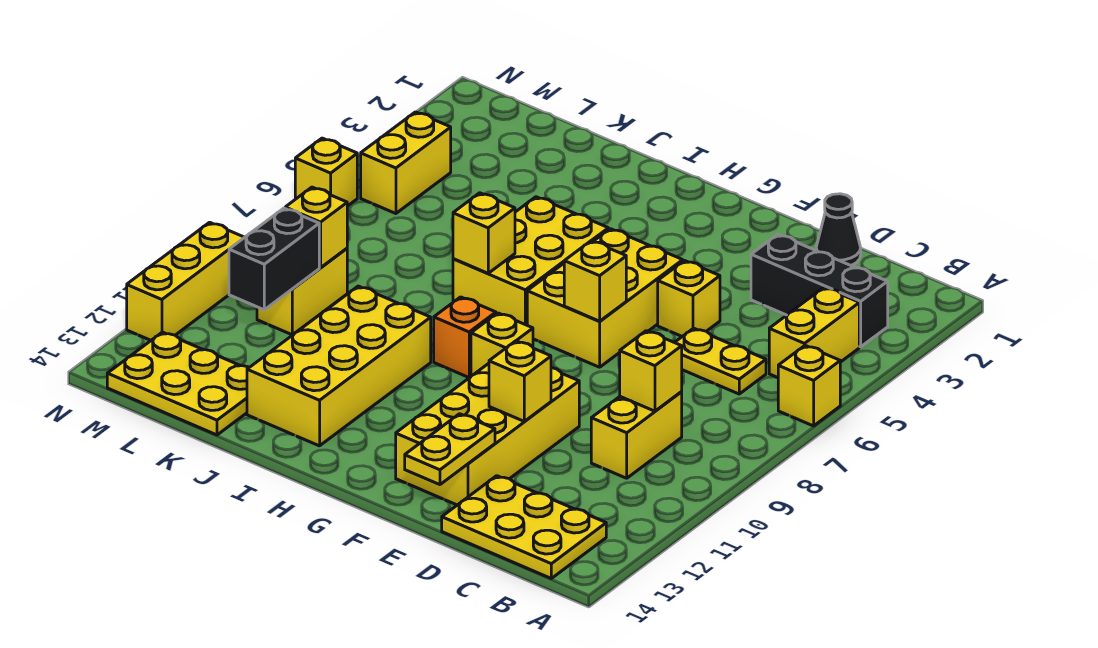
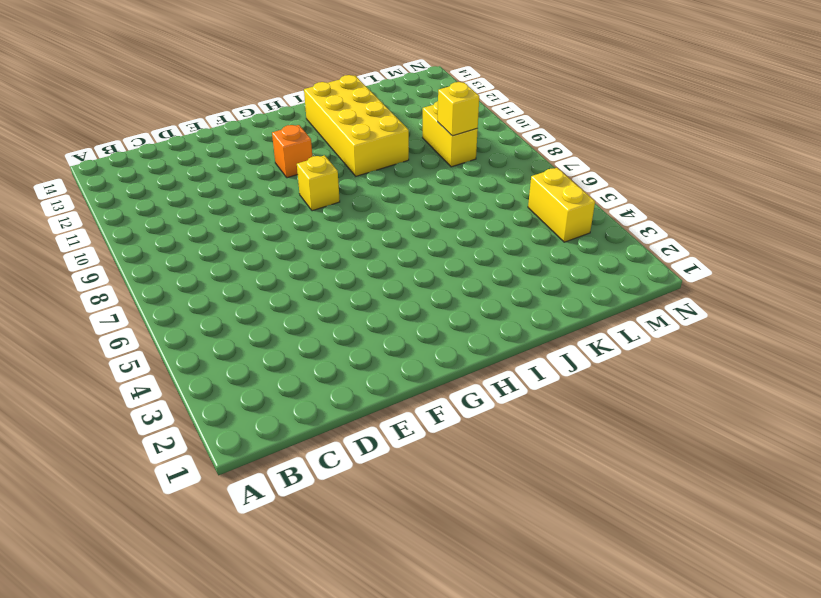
orange brick G11 level 1 -> orange brick H9 level 1
none -> yellow brick A6 level 1
none -> black brick B3:D3 level 1
none -> yellow brick B4:B5 level 1

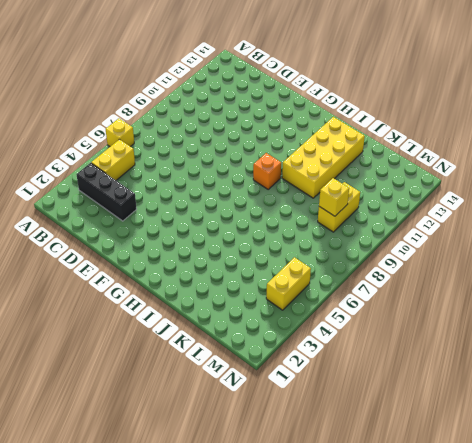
none -> yellow plate B13:D14 level 1
none -> yellow plate C6:D6 level 1
none -> yellow brick C9:C10 level 1

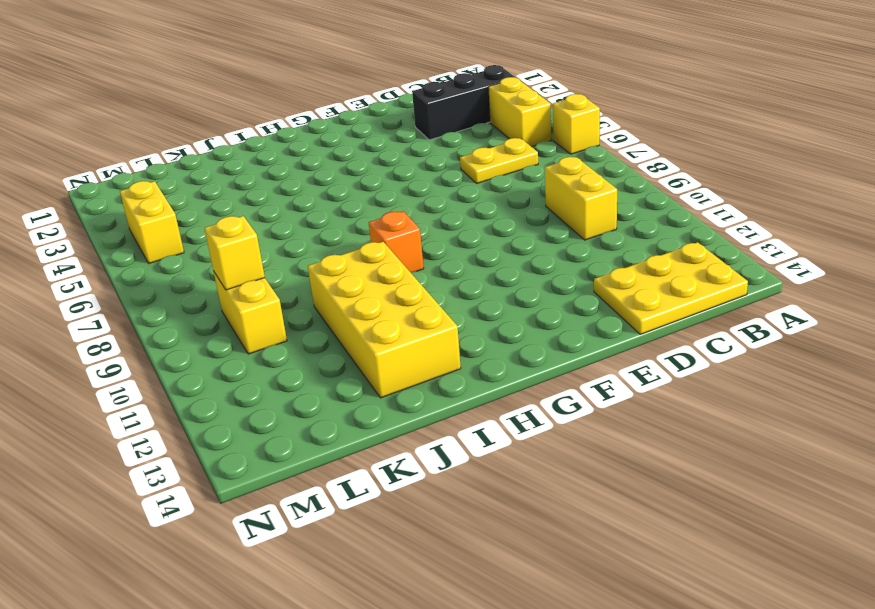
none -> black cone D1 level 1
none -> yellow brick E5 level 1
none -> yellow brick E10:F13 level 1

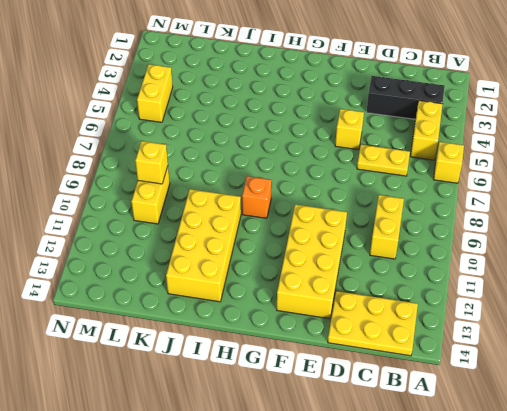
none -> black cone D1 level 1
none -> yellow brick F5:G7 level 1
none -> yellow brick G9 level 1

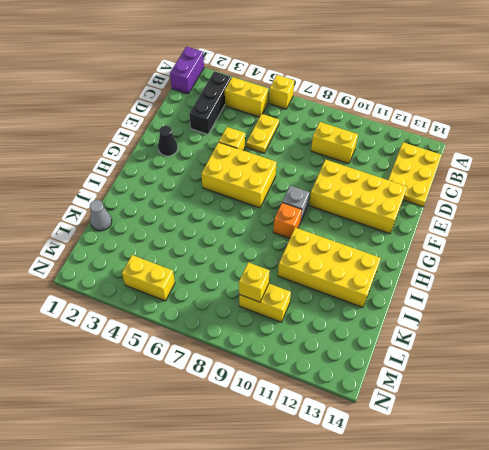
purple brick A1:B1 level 1 -> none
black cone F2 level 1 -> black cone D1 level 1
grey brick G9 level 1 -> yellow brick G9 level 1
grey cone K1 level 1 -> none
none -> yellow brick H5:I7 level 1
none -> yellow plate K13:M14 level 1
none -> yellow brick N6 level 1

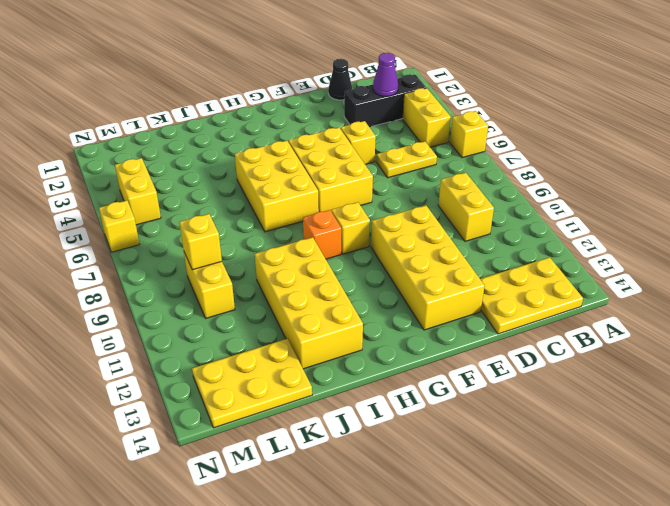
purple cone C3 level 2 -> none
none -> yellow brick N10:N12 level 1
none -> yellow brick C9 level 2
none -> yellow brick E11 level 2

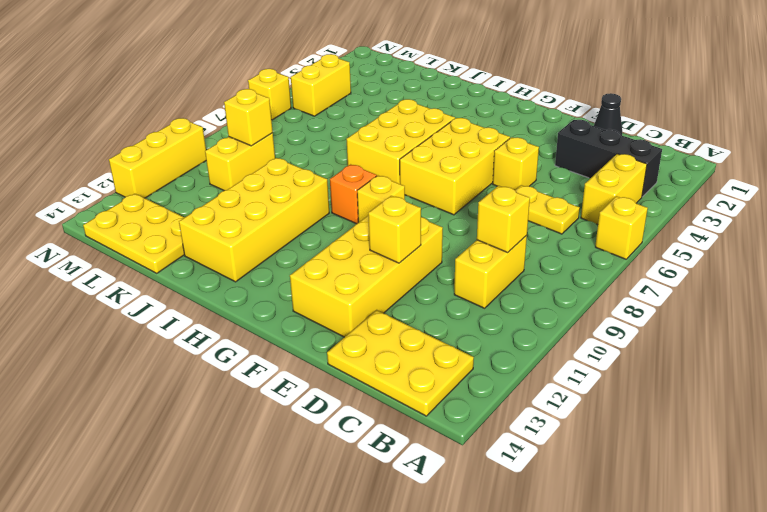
none -> yellow plate E13:E14 level 2
none -> yellow brick F7 level 2
none -> yellow brick I7 level 2

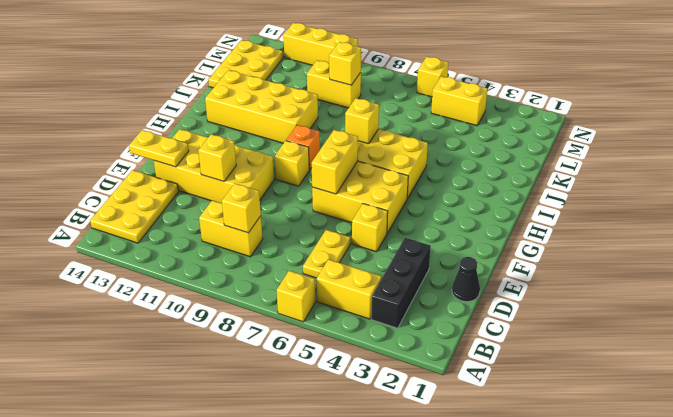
yellow brick F7:G7 level 2 -> yellow brick F7 level 2
none -> black brick L10:L11 level 2

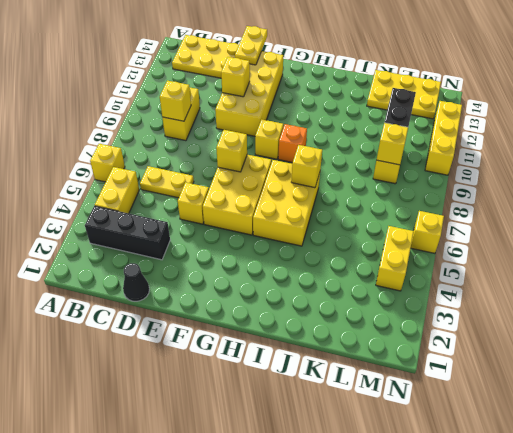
none -> yellow brick I10:J13 level 1

